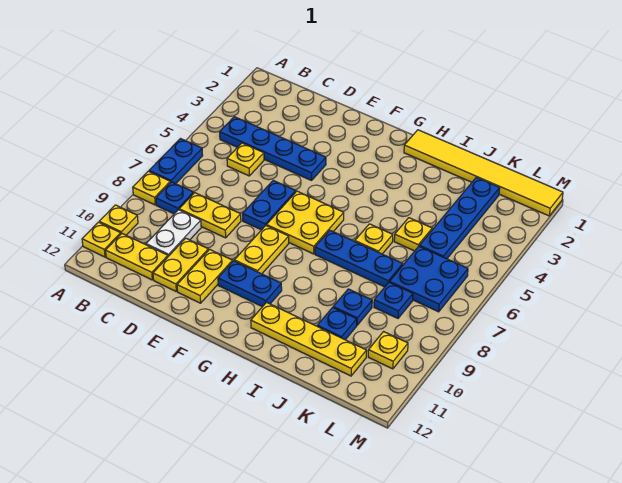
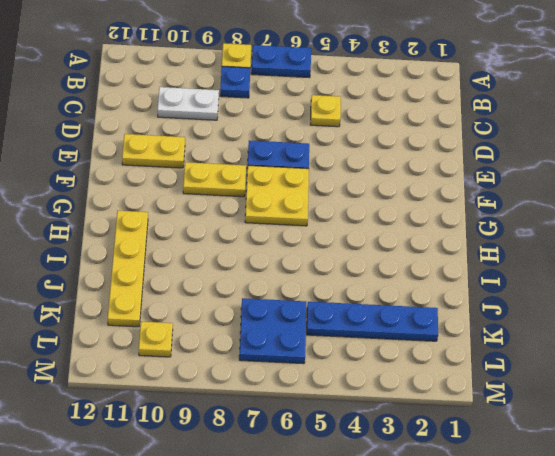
none -> yellow plate A10 level 1
none -> yellow plate A11 level 1
none -> blue plate B4:E4 level 1

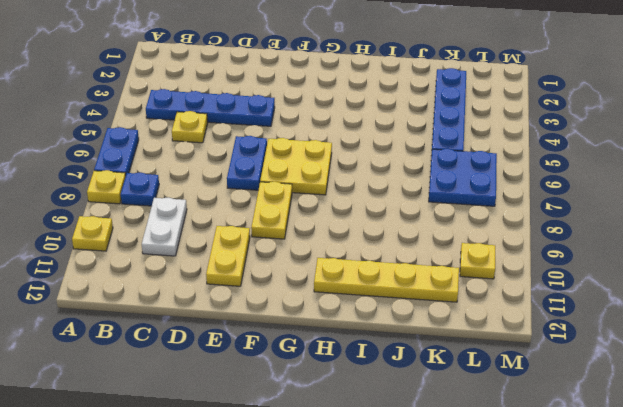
none -> yellow plate A11 level 1
none -> yellow plate B11:C11 level 1
none -> yellow plate C8:D8 level 1

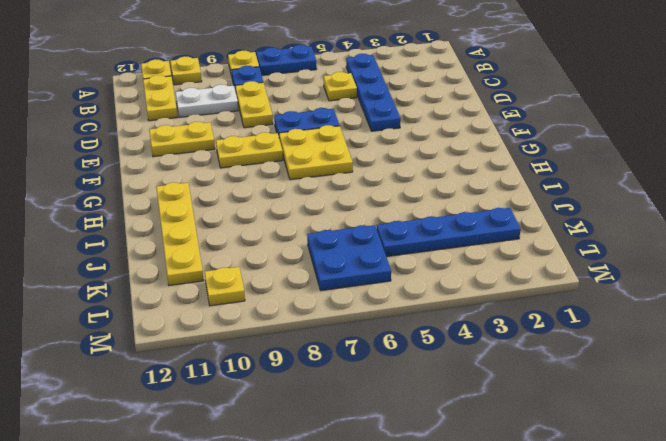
none -> yellow plate D10:D11 level 1
none -> blue plate F10:G10 level 1
none -> yellow tile H1:M1 level 1

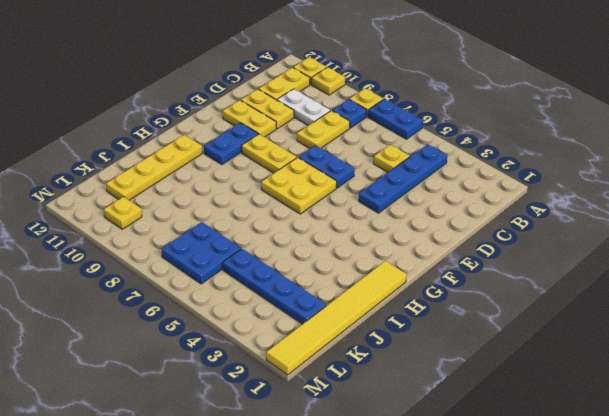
none -> blue plate H7:J7 level 1
none -> yellow plate I6 level 1
none -> yellow plate J5 level 1

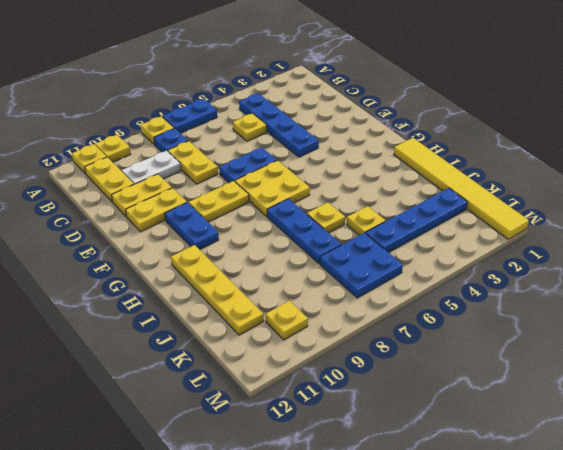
none -> blue plate J9 level 1
none -> blue plate J10 level 1
none -> blue plate K8 level 1

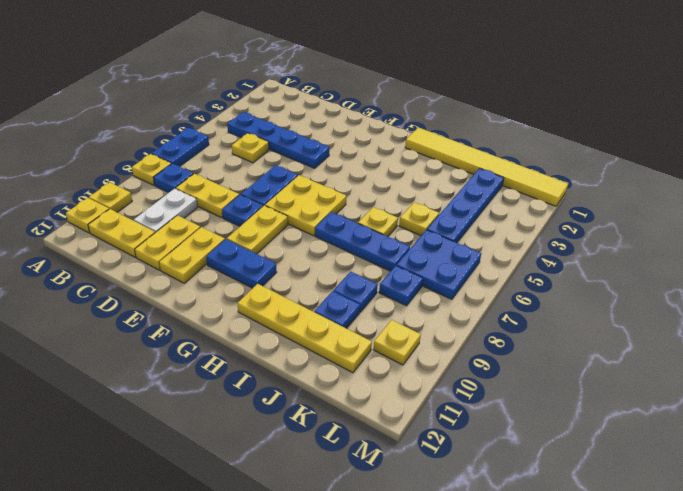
blue plate E8 level 1 -> none

